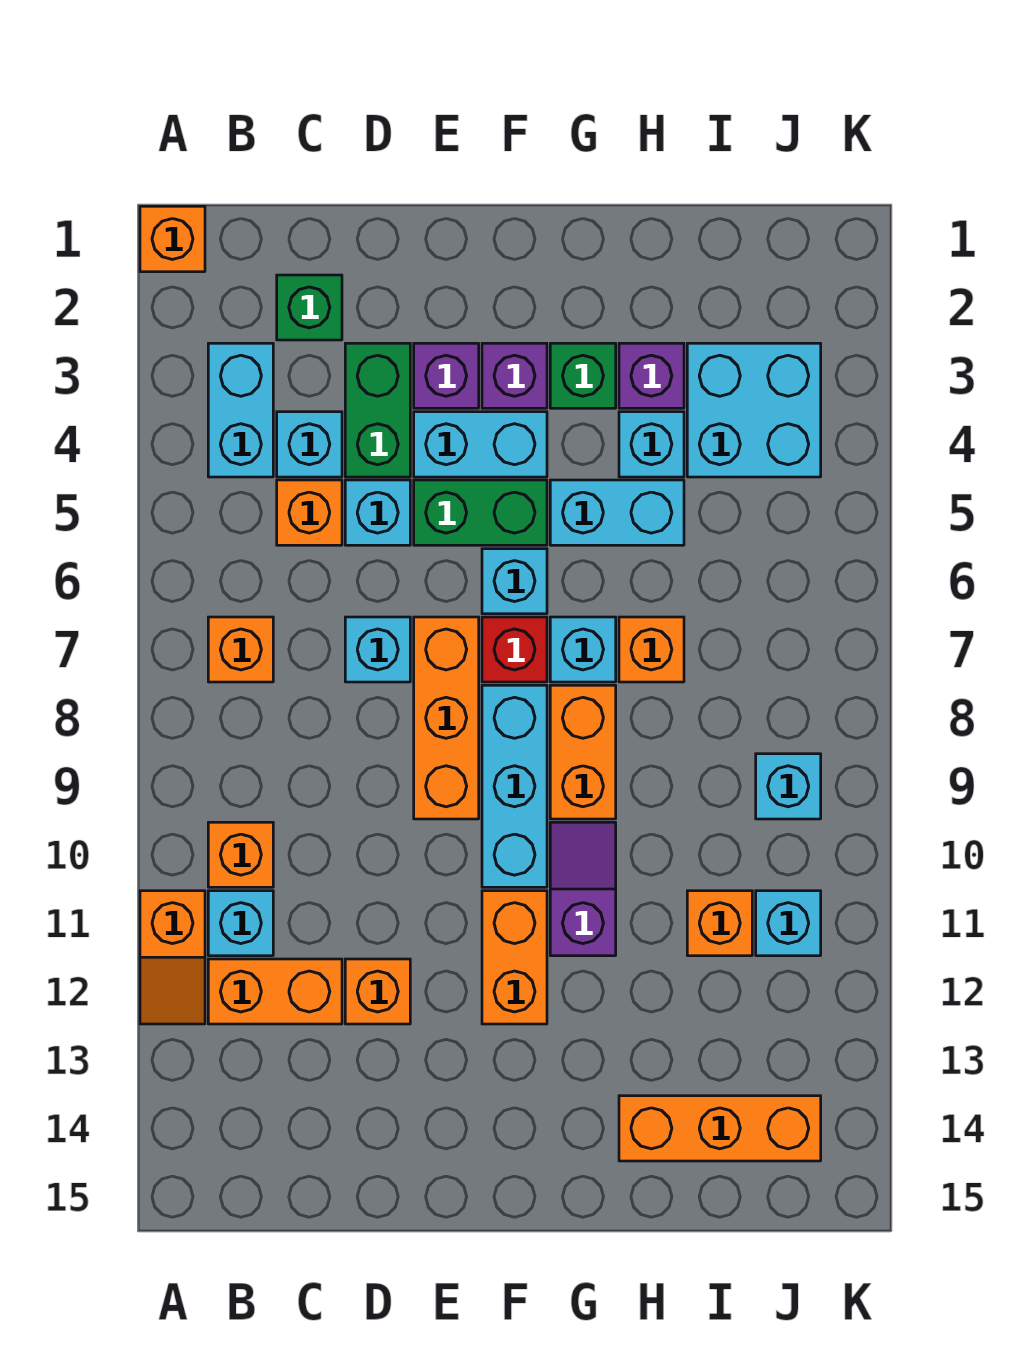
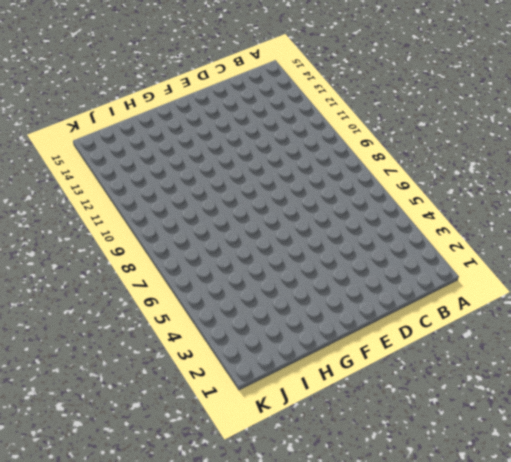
none -> orange brick A1 level 1
none -> orange slope A11:A12 level 1 top 11
none -> cyan brick B3:B4 level 1
none -> orange brick B7 level 1

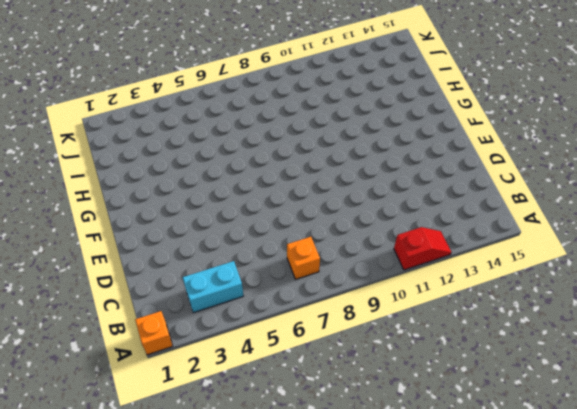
red slope A11:A12 level 1 top 11 -> orange slope A11:A12 level 1 top 11
none -> orange brick B10 level 1
none -> cyan brick B11 level 1
none -> orange brick B12:C12 level 1
none -> green brick C2 level 1

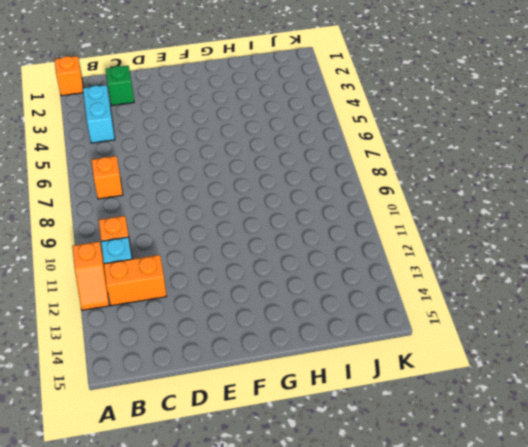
none -> cyan brick C4 level 1
none -> orange brick C5 level 1
none -> green brick D3:D4 level 1
none -> cyan brick D5 level 1

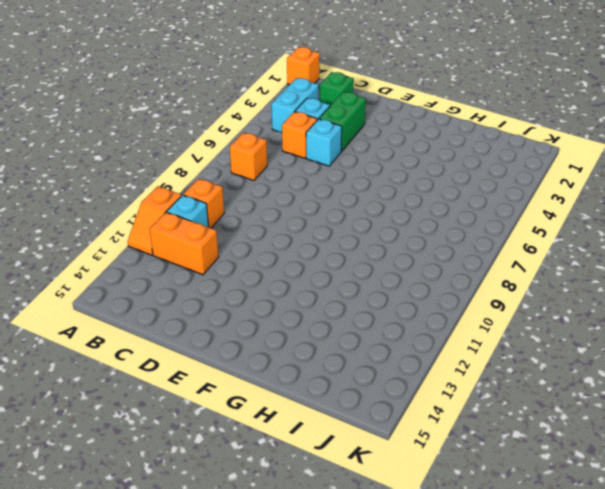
none -> cyan brick D7 level 1
none -> orange brick D12 level 1
none -> purple brick E3 level 1
none -> cyan brick E4:F4 level 1

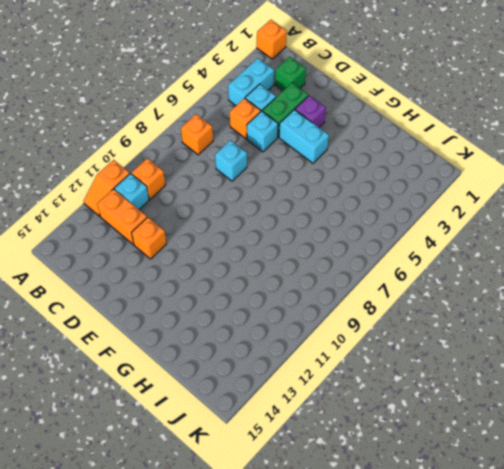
none -> green brick E5:F5 level 1
none -> orange brick E7:E9 level 1
none -> purple brick F3 level 1
none -> cyan brick F6 level 1

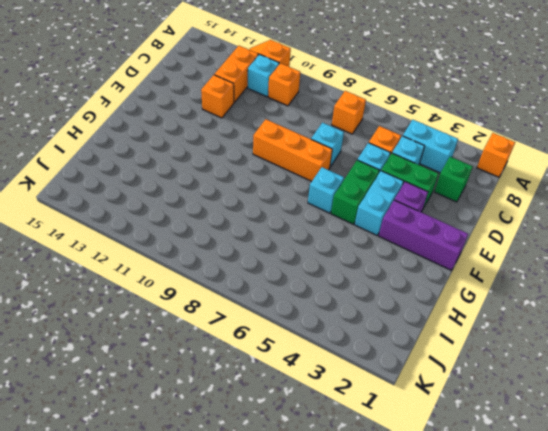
purple brick F1:F3 level 1 -> purple brick F3 level 1
none -> red brick F7 level 1
none -> cyan brick F8:F10 level 1
none -> orange brick F11:F12 level 1
none -> green brick G3 level 1

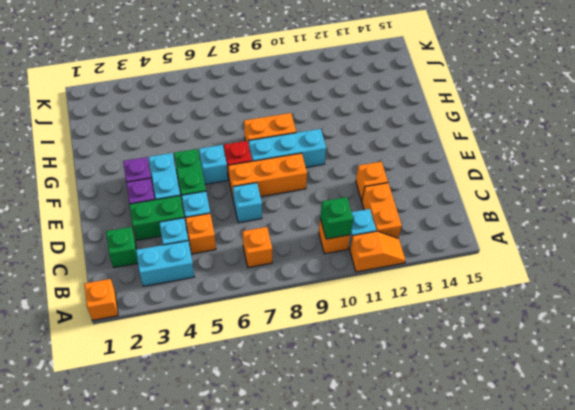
green brick B10 level 2 -> green brick G3 level 1
none -> orange brick F11:F12 level 1
none -> cyan brick G5:H5 level 1
none -> cyan brick G7 level 1
none -> purple slope G10:G11 level 1 top 11

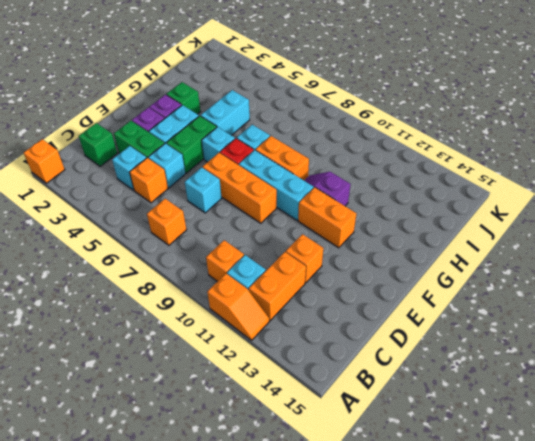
none -> cyan brick B3:B4 level 1
none -> purple brick H3 level 1
none -> cyan brick H4 level 1
none -> orange brick H7 level 1

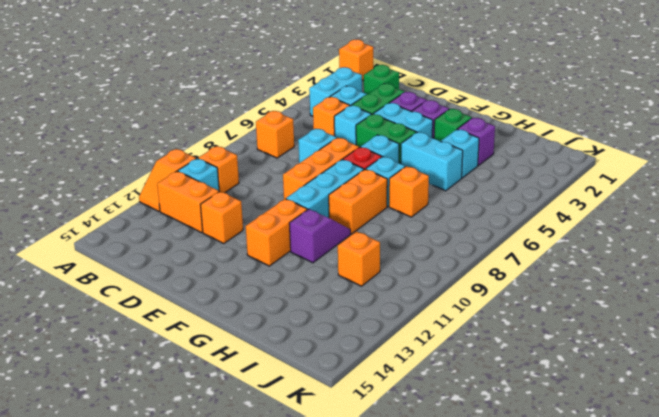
none -> orange brick H14:J14 level 1
none -> cyan brick I3:J4 level 1
none -> cyan brick J9 level 1
none -> cyan brick J11 level 1

